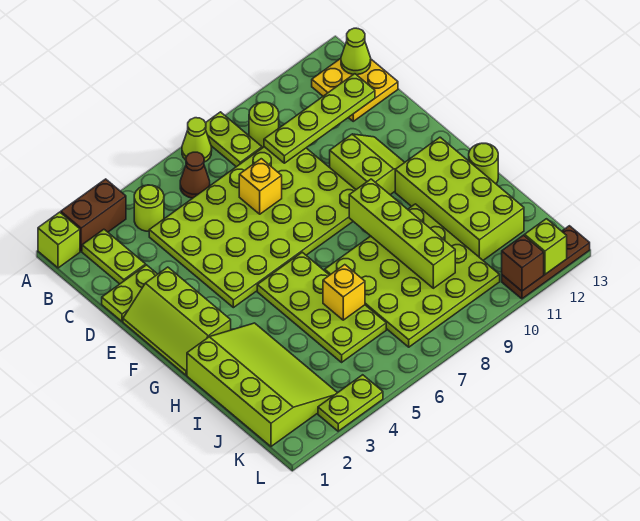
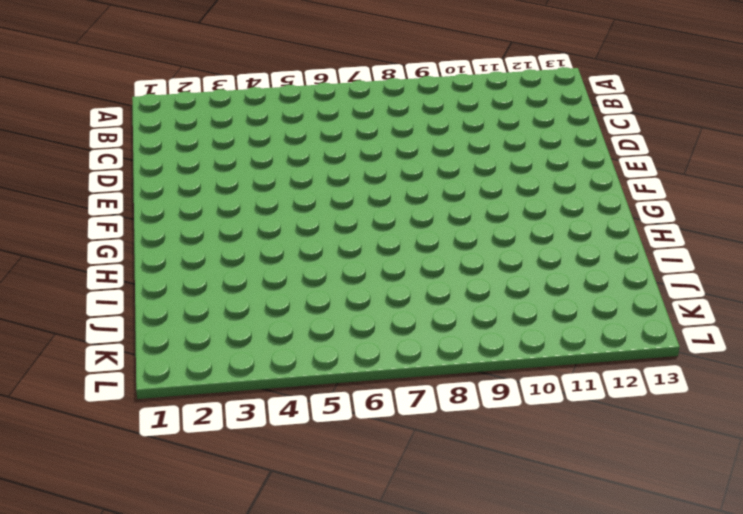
none -> lime brick A1 level 1
none -> brown brick A2:A3 level 1
none -> lime cone A7 level 1

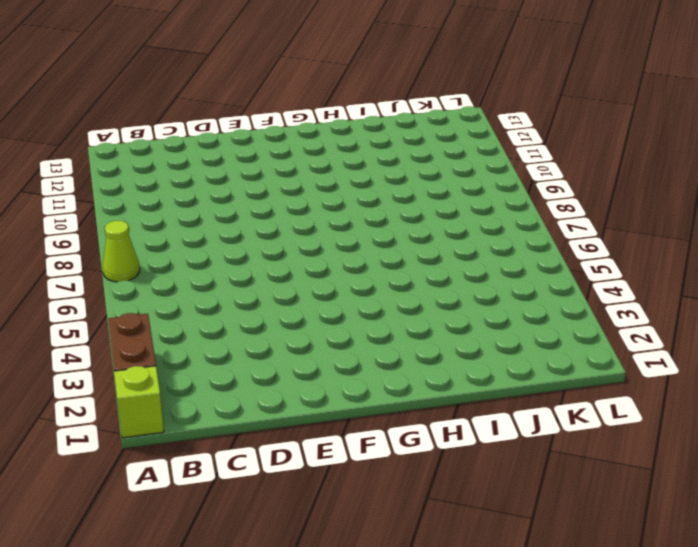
none -> lime plate A8:B8 level 1
none -> lime plate B2:C2 level 1
none -> lime round brick B4 level 1

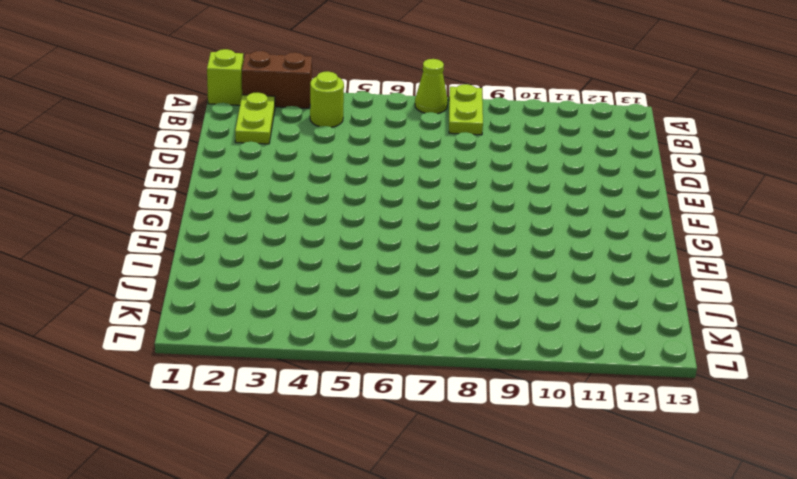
none -> brown cone B6 level 1
none -> lime round brick B9 level 1
none -> yellow plate B12:C13 level 1

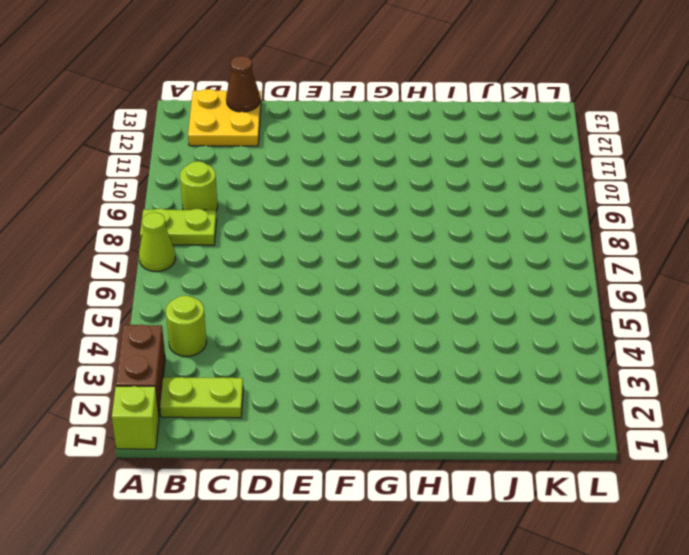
brown cone C13 level 2 -> brown cone B6 level 1
none -> lime plate C4:F9 level 1
none -> lime plate D1:D2 level 1
none -> lime slope E1:G2 level 1 top 2

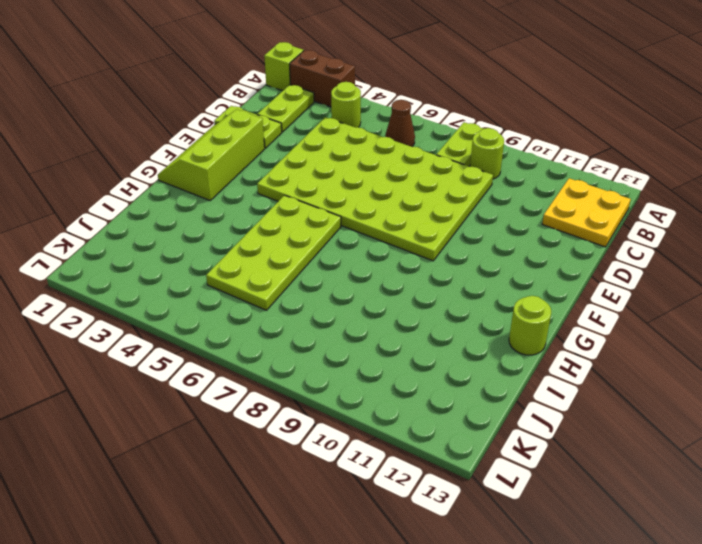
none -> lime cone A7 level 1
none -> lime slope E10:F11 level 1 top 10
none -> lime brick G11:J12 level 1

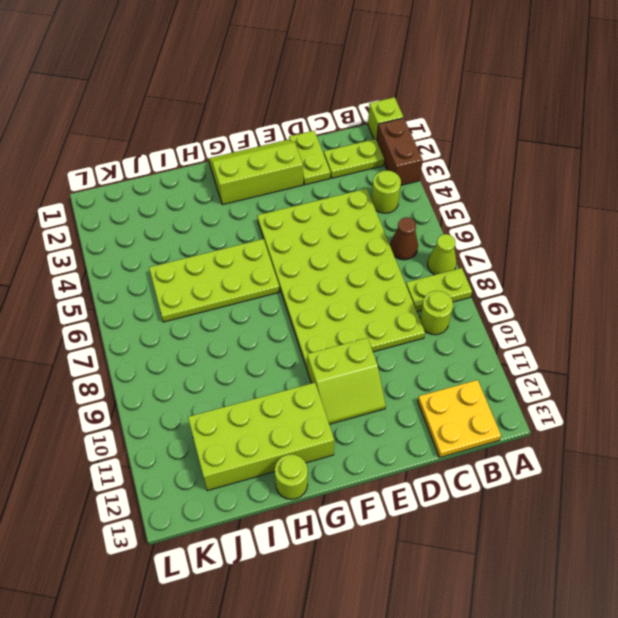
none -> lime slope H1:K3 level 1 top 1
none -> lime plate H7:K10 level 1
none -> lime plate L3:L4 level 1

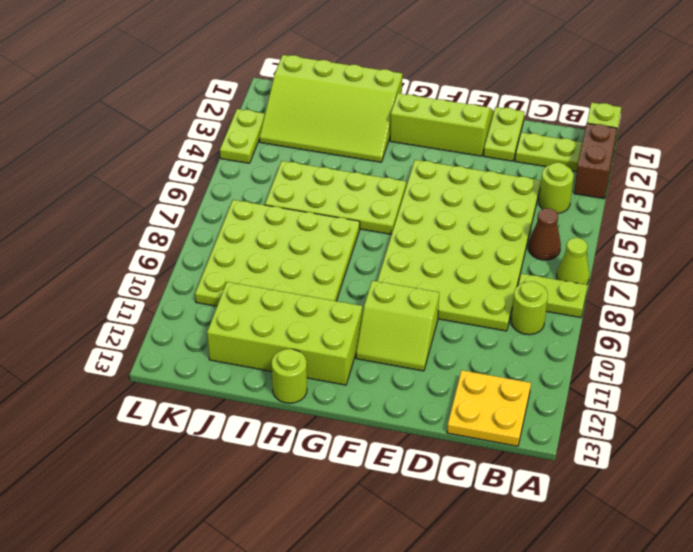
none -> brown plate L11:L13 level 1
none -> lime cone B13 level 2
none -> lime plate C9:C12 level 2

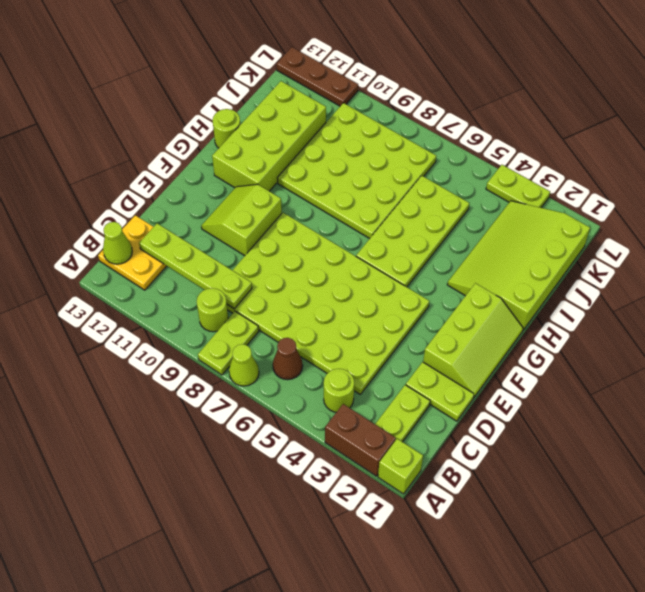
none -> yellow brick D7 level 2
none -> lime brick G9:J9 level 2
none -> yellow brick I6 level 2

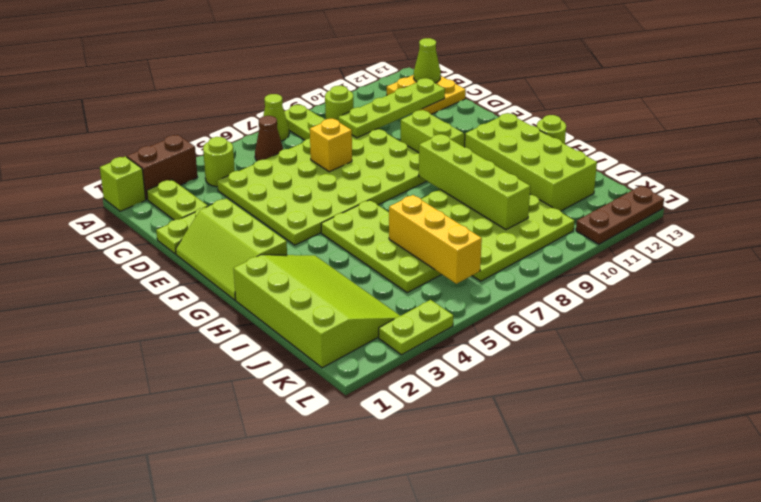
yellow brick I6:K6 level 2 -> yellow brick I6 level 2
none -> brown brick L11 level 2
none -> lime brick L12 level 2

